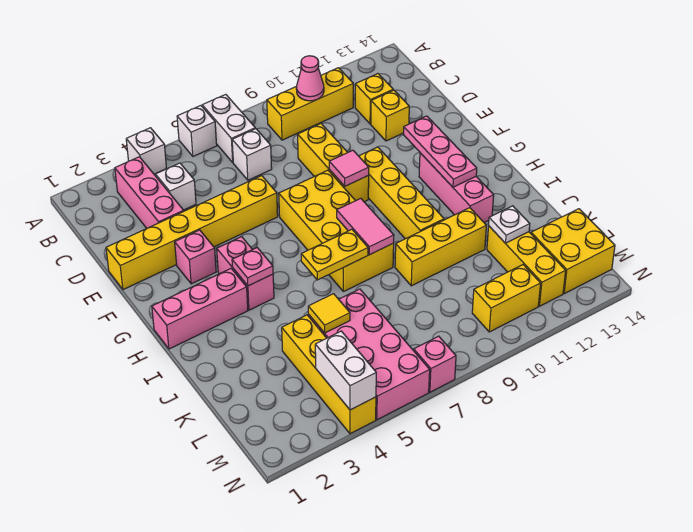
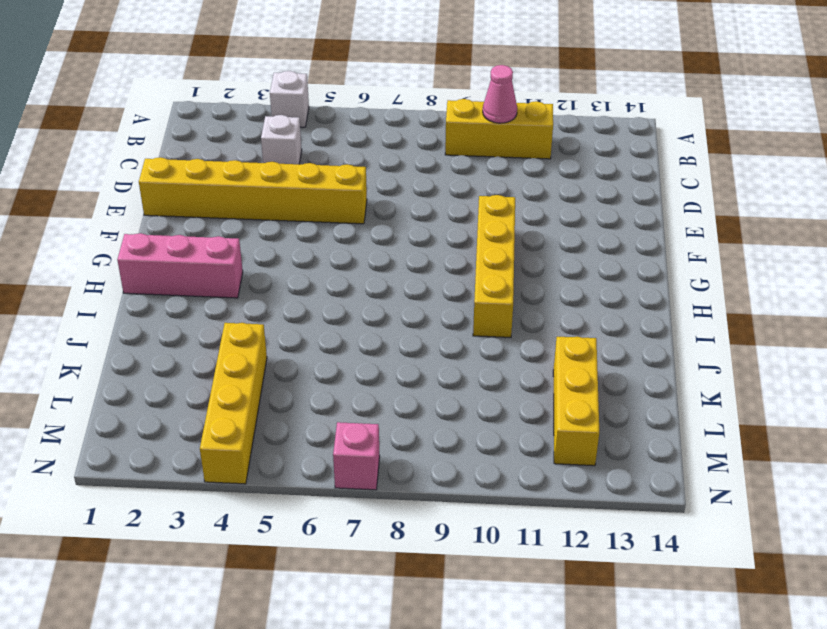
none -> white brick A6 level 1
none -> white brick A7:B7 level 1
none -> pink brick B3:D3 level 1
none -> white brick C7 level 1

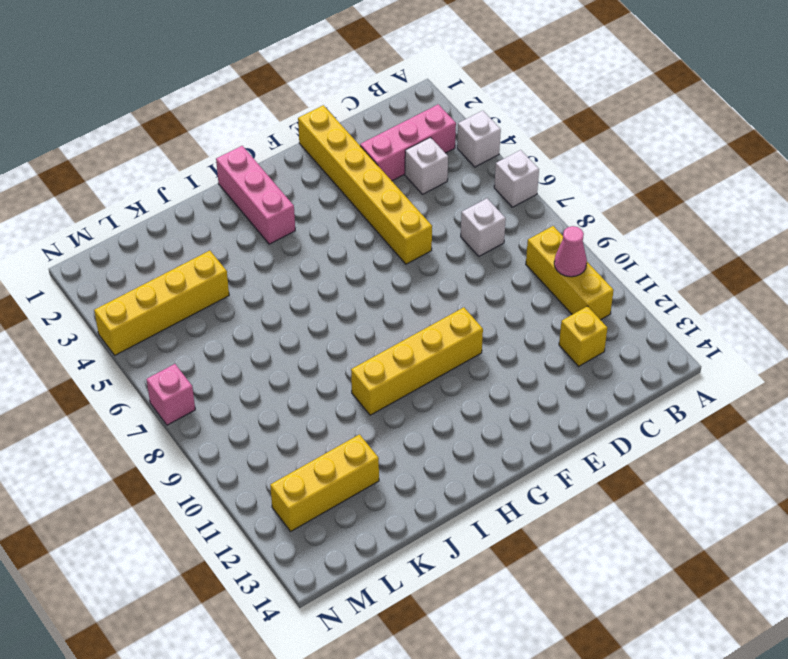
none -> white brick A7:B7 level 1
none -> yellow brick D9:F9 level 1
none -> yellow brick D12 level 1
none -> pink brick F3 level 1

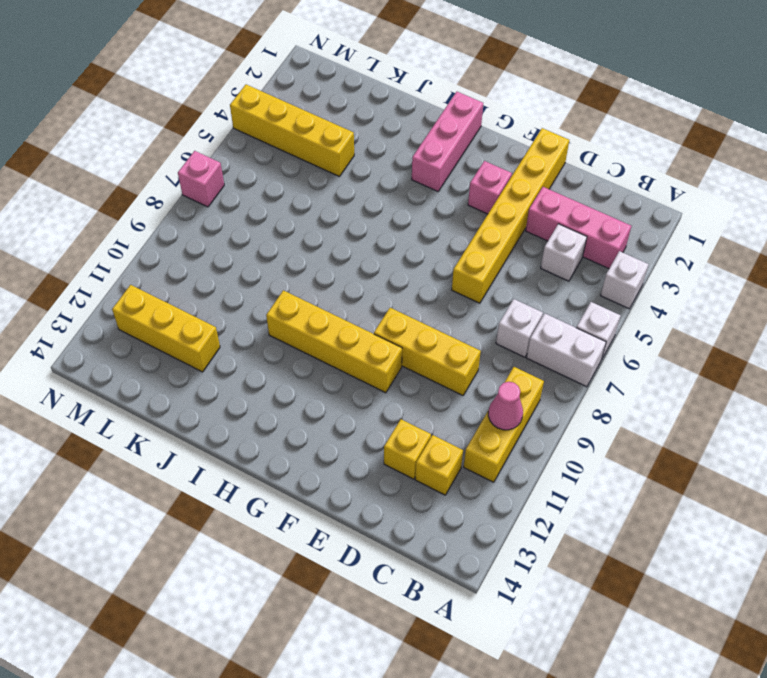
none -> yellow brick F7:I8 level 1
none -> pink brick G4:H4 level 1
none -> pink brick G12:I12 level 1
none -> yellow brick J9:J11 level 1

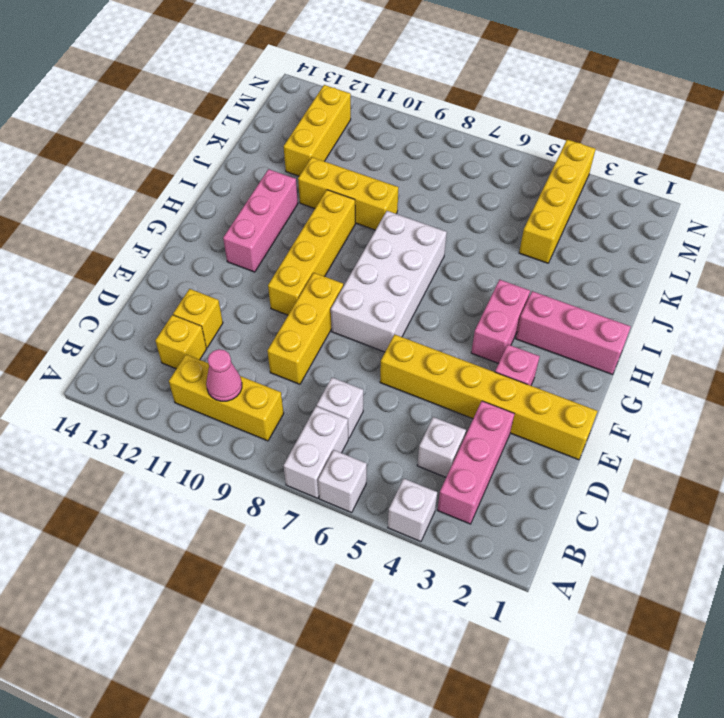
white brick F7:I8 level 1 -> yellow brick F7:I8 level 1
none -> pink brick K5:N6 level 1
none -> yellow brick L13:M14 level 1
none -> yellow brick M10:M11 level 1
none -> pink brick N7 level 1

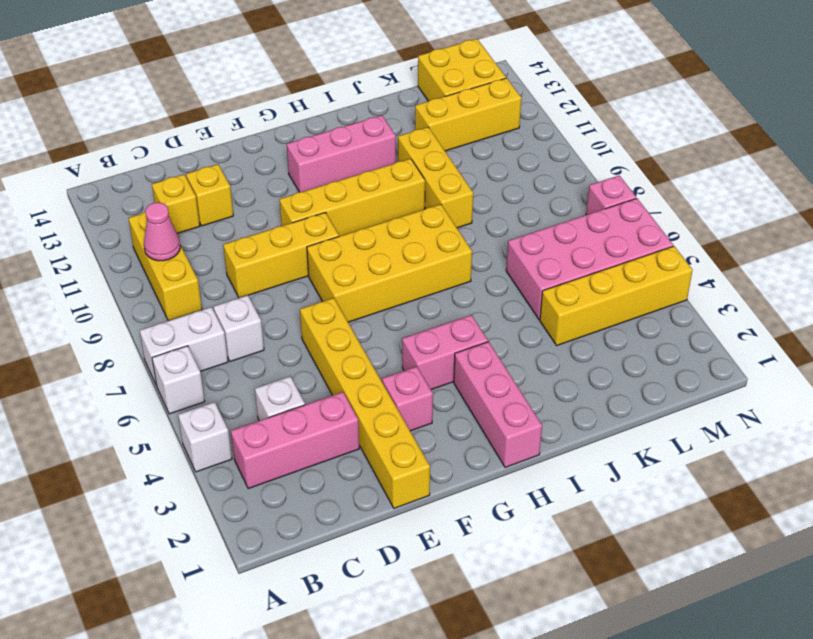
none -> yellow brick M10:M11 level 1
none -> pink tile F9 level 2
none -> pink plate F12:H12 level 2
none -> pink plate H4 level 2

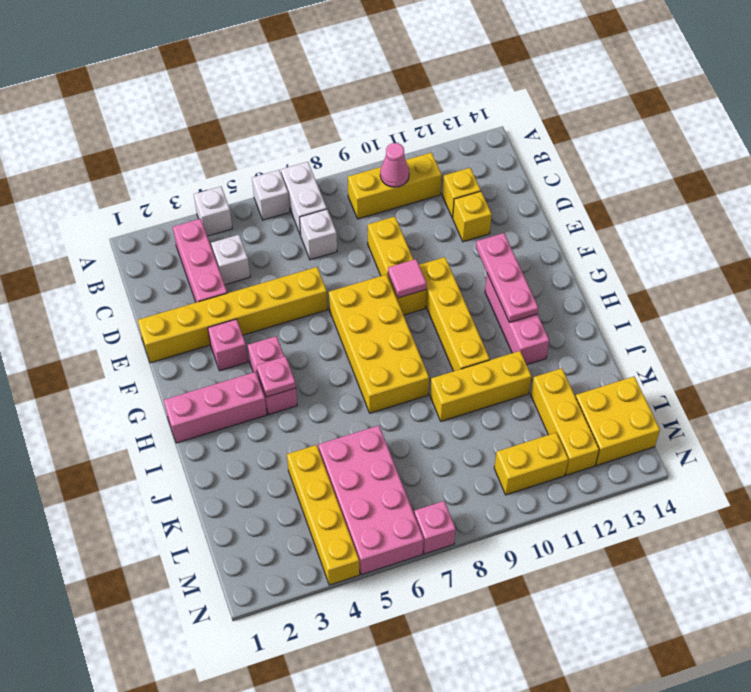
none -> pink tile H8:I8 level 2
none -> yellow plate I6:I7 level 2
none -> yellow tile K5 level 2
none -> white plate K12 level 2

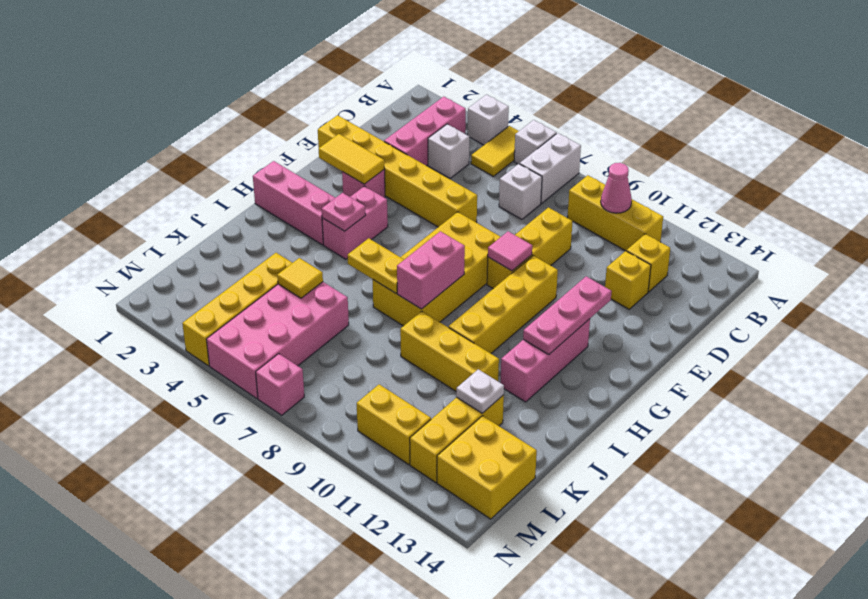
yellow tile A5:B5 level 1 -> none
yellow tile F2:F3 level 2 -> none
pink brick H8:I8 level 2 -> pink tile H8:I8 level 2
none -> white brick M4:N4 level 2

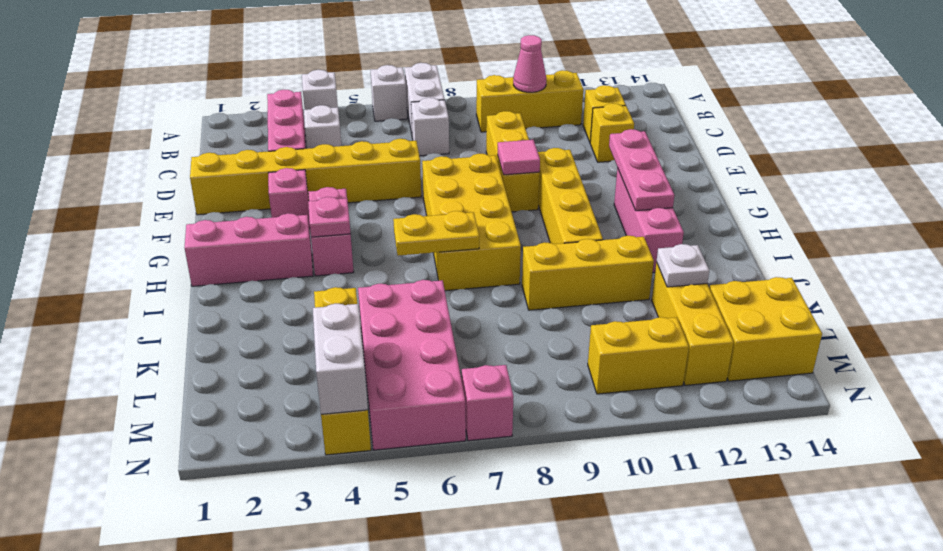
none -> pink tile H8:I8 level 2
none -> yellow tile K5 level 2

